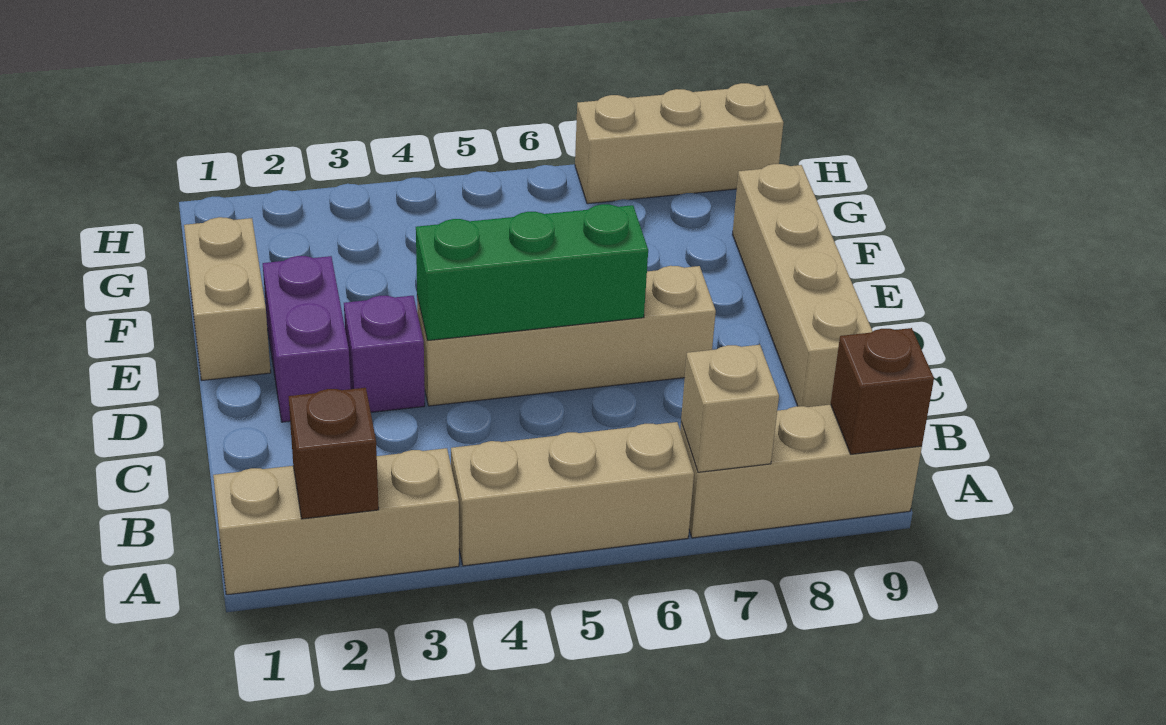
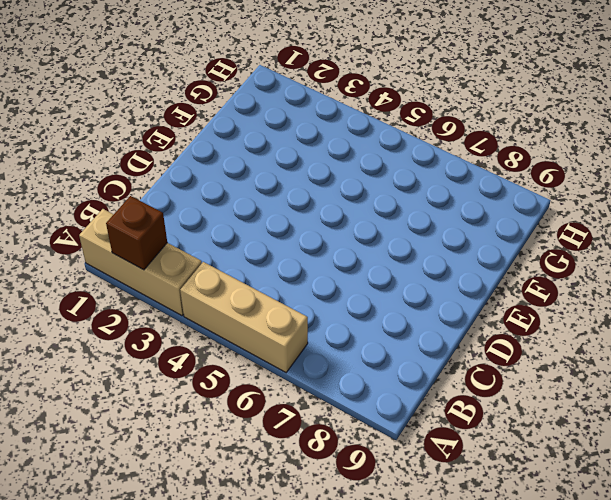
none -> tan brick A7:A9 level 1
none -> tan brick C9:F9 level 1
none -> purple brick D2:E2 level 1

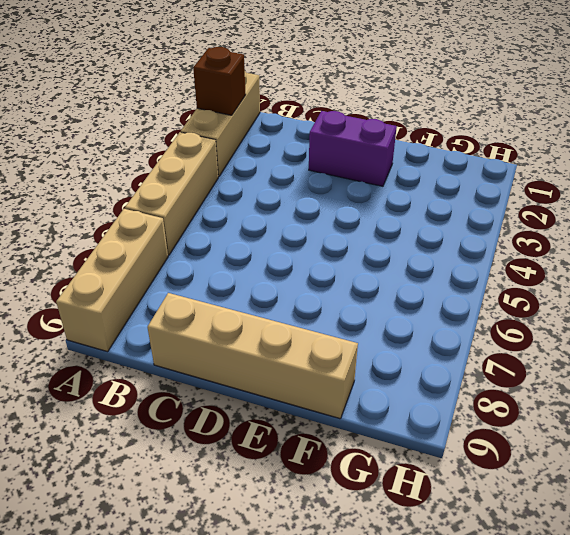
none -> purple brick D3 level 1
none -> tan brick D4:D7 level 1
none -> tan brick E1:F1 level 1

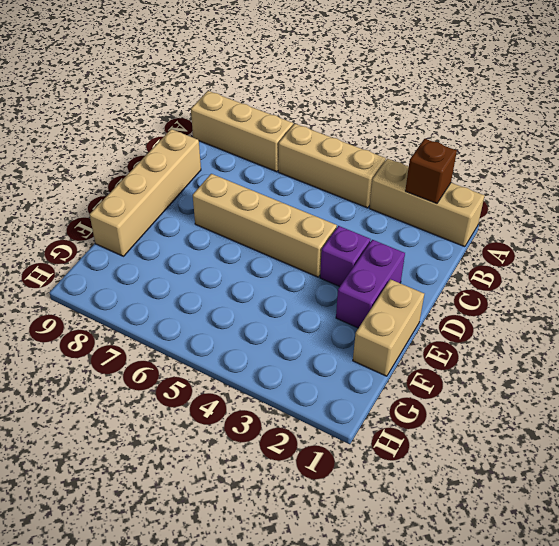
none -> tan brick H7:H9 level 1
none -> tan brick A7 level 2
none -> brown brick A9 level 2

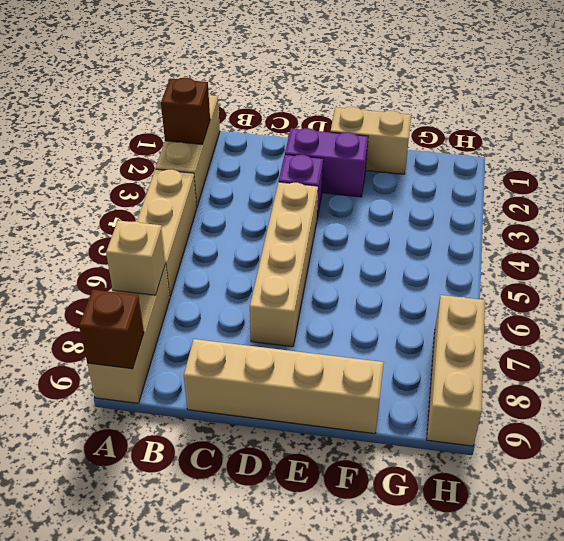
none -> green brick D4:D6 level 2

